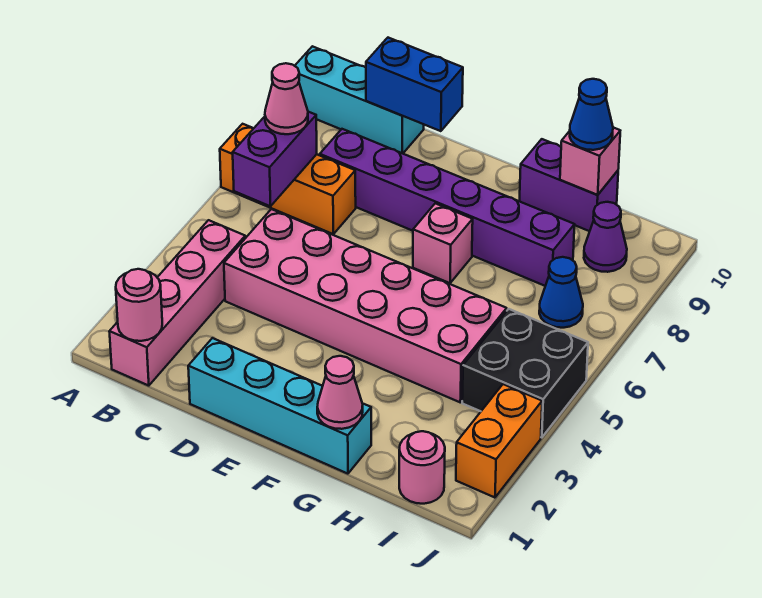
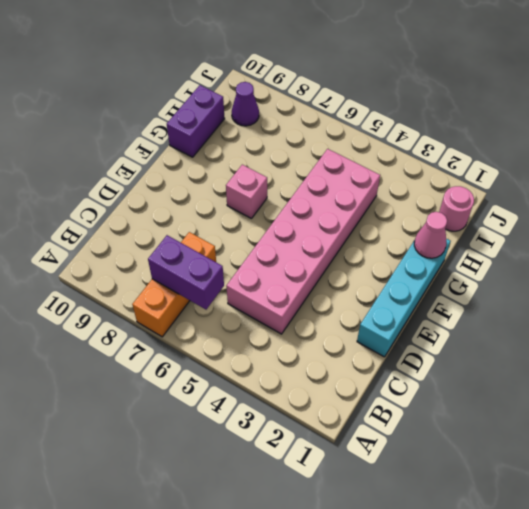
none -> cyan brick A10:C10 level 1
none -> pink brick B1:B4 level 1
none -> purple brick C8:H8 level 1

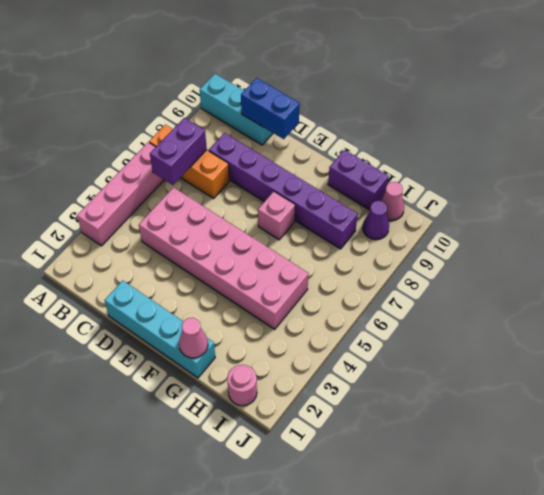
pink brick A3:A6 level 1 -> pink brick B1:B4 level 1
pink cone I10 level 1 -> pink cone B7 level 3
none -> black brick I4:J5 level 1
none -> blue cone I7 level 1
none -> orange brick J2:J3 level 1

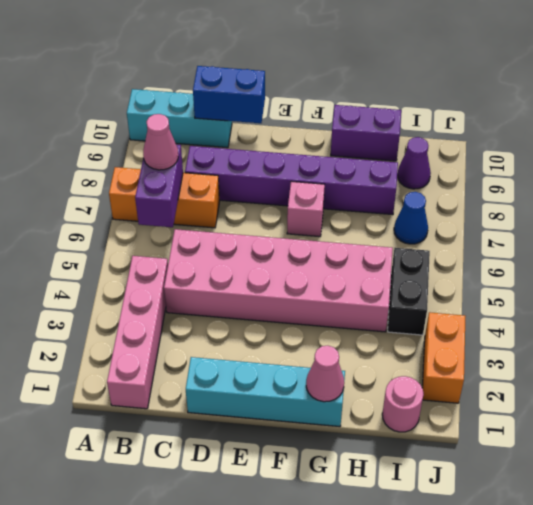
black brick I4:I5 level 1 -> black brick I4:J5 level 1
none -> pink round brick B1 level 2
none -> pink brick H10 level 2
none -> blue cone H10 level 3

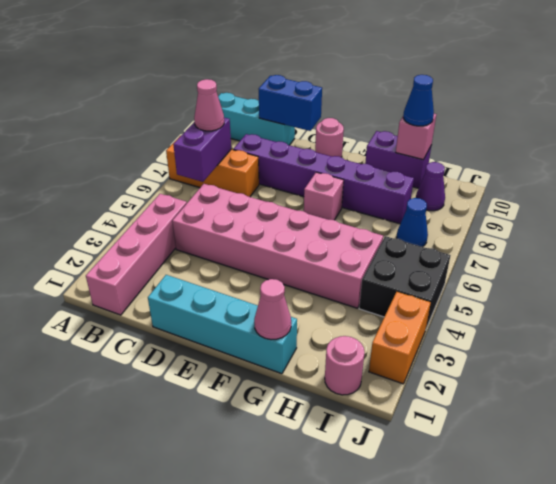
pink round brick E10 level 1 -> pink round brick B1 level 2

